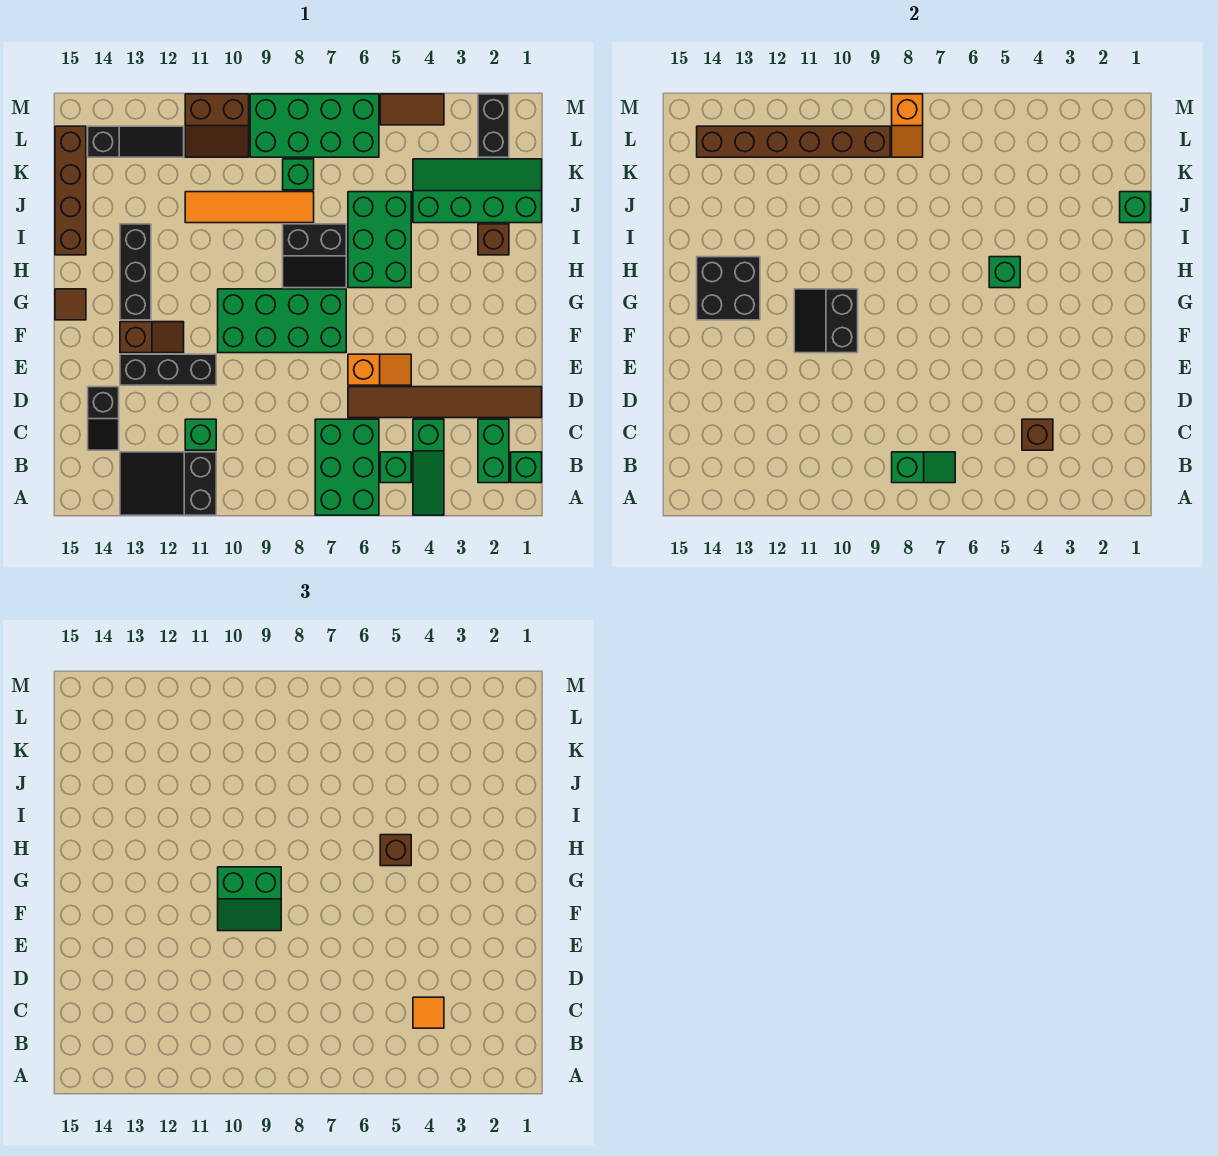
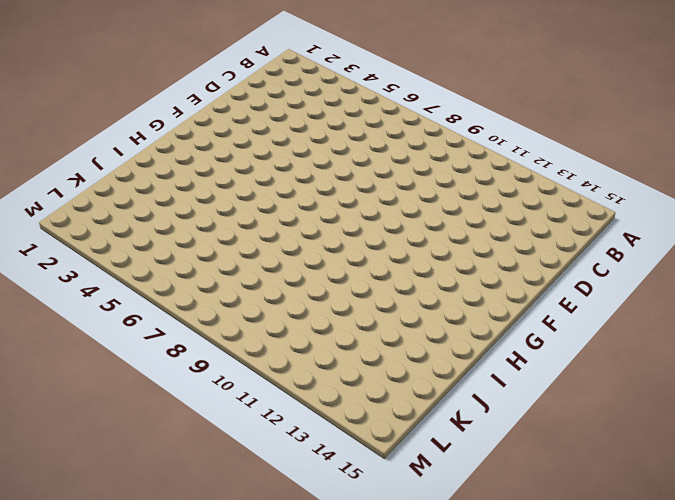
none -> green slope A4:C4 level 1 top C
none -> green brick A6:C7 level 1
none -> black slope A11:B13 level 1 top 11
none -> green brick B1 level 1

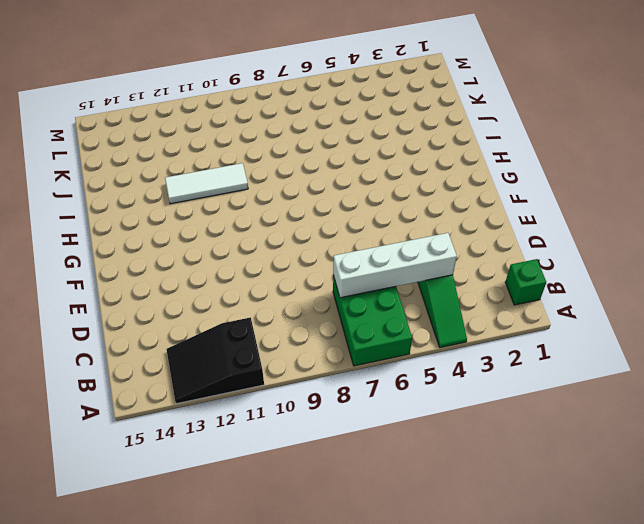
white brick C4:C7 level 2 -> brown brick C4 level 2
white tile I10:I12 level 1 -> none
none -> green brick B2:C2 level 1
none -> green brick B5 level 1
none -> green brick C11 level 1
none -> black slope C14:D14 level 1 top D

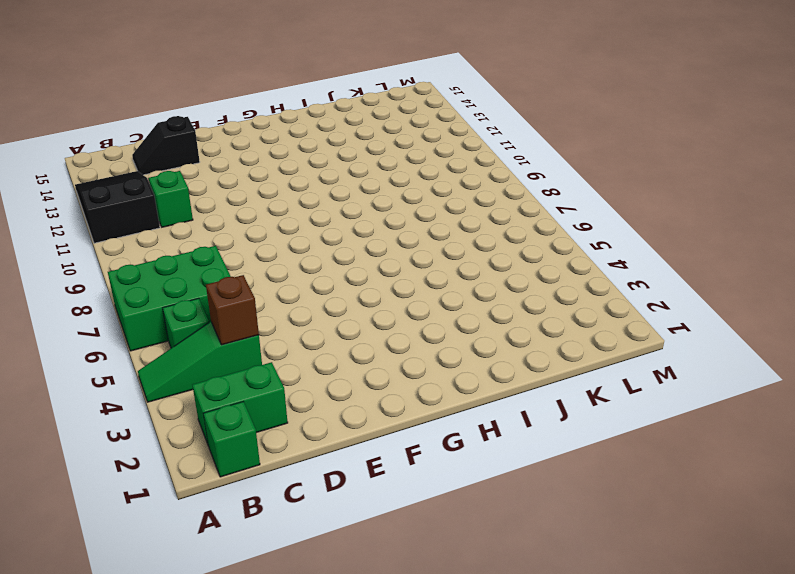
none -> brown tile D1:D6 level 1
none -> orange slope E5:E6 level 1 top 6
none -> black brick E11:E13 level 1
none -> green brick F7:G10 level 1

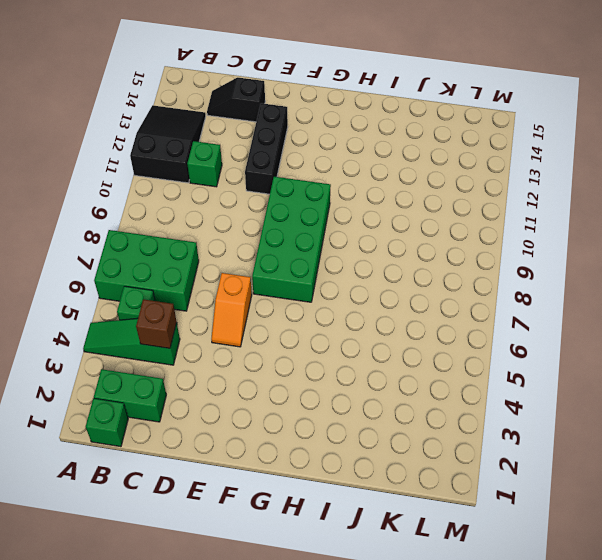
none -> brown tile D1:D6 level 1
none -> brown slope F12:F13 level 1 top 13
none -> black brick G13:I13 level 1
none -> brown tile G15 level 1

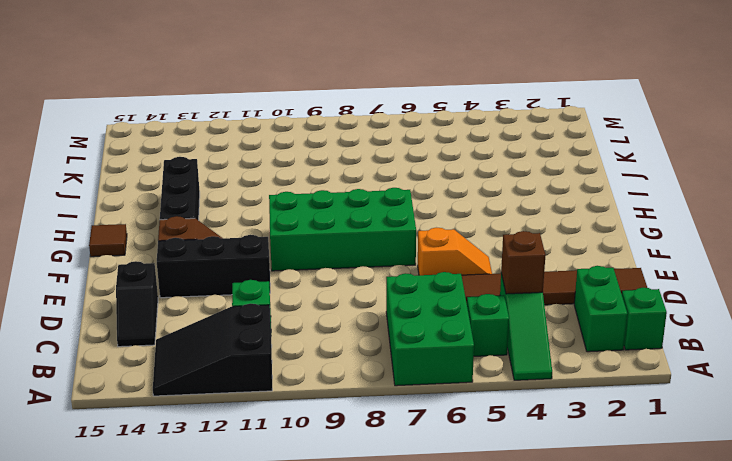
none -> green brick H5:J6 level 1
none -> black slope H7:I8 level 1 top I
none -> brown brick I2 level 1
none -> brown brick I15:L15 level 1

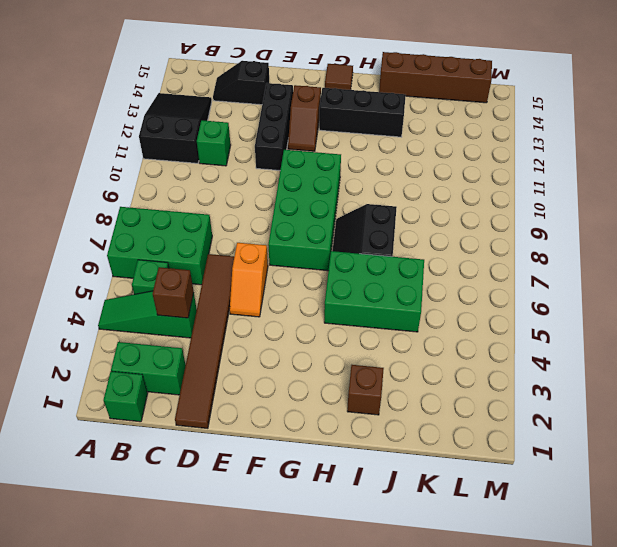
none -> green slope J1:K4 level 1 top J
none -> orange tile J8:J11 level 1
none -> green brick K8 level 1
none -> black brick L2:M2 level 1

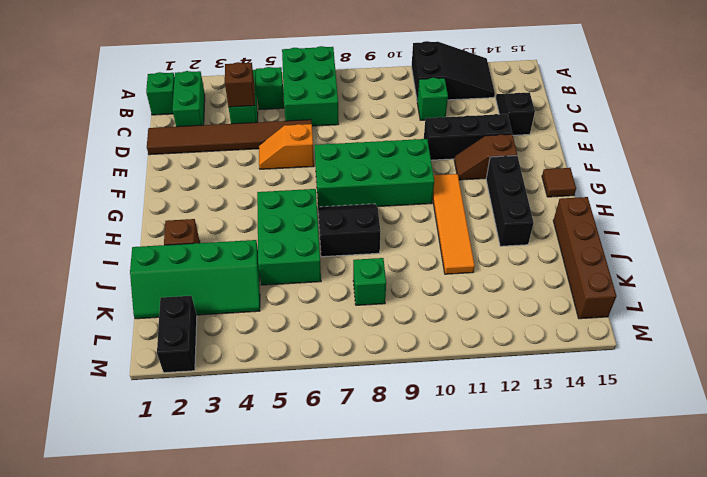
orange tile G11:J11 level 1 -> orange tile J8:J11 level 1
none -> green brick L6:M9 level 1
none -> brown slope L10:M11 level 1 top M
none -> black slope L12:L14 level 1 top 14
none -> brown tile M4:M5 level 1

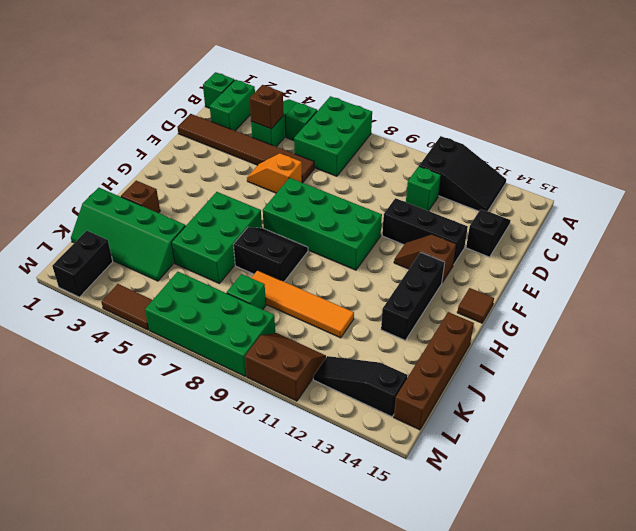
none -> green slope B7:B8 level 2 top 8
none -> black slope F10:G11 level 2 top 10
none -> black brick G13:H14 level 2
none -> green brick H5 level 2

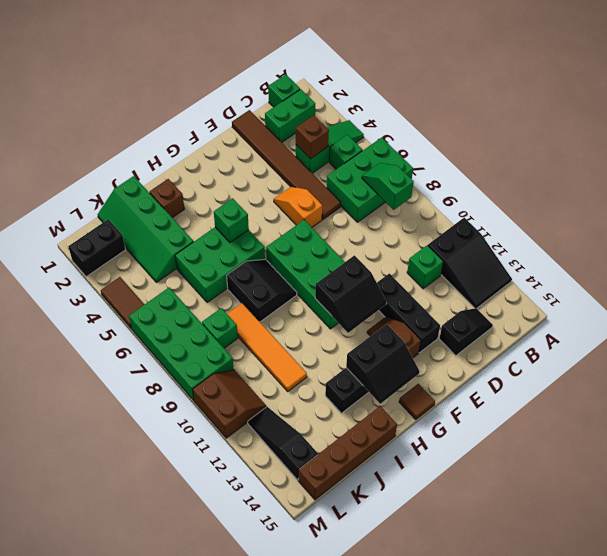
black slope G13:H14 level 2 top 13 -> black brick G13:H14 level 2
none -> green brick J1 level 2
none -> orange slope L8:M8 level 2 top M
none -> brown brick L9:L14 level 2
none -> orange tile C4 level 3

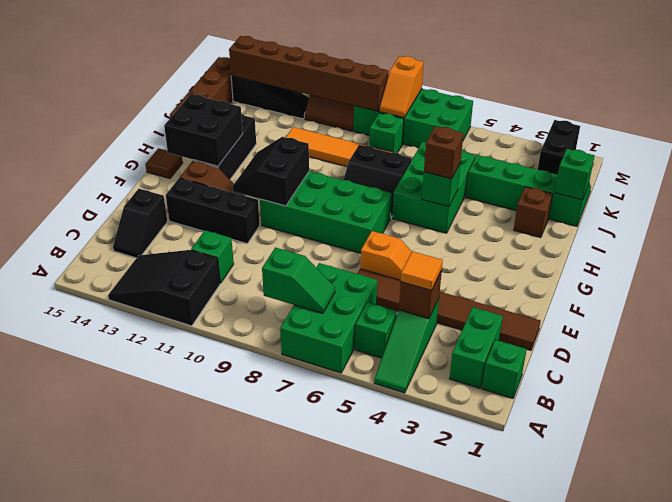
none -> brown tile M4:M5 level 1
none -> green slope F9:G10 level 3 top G

